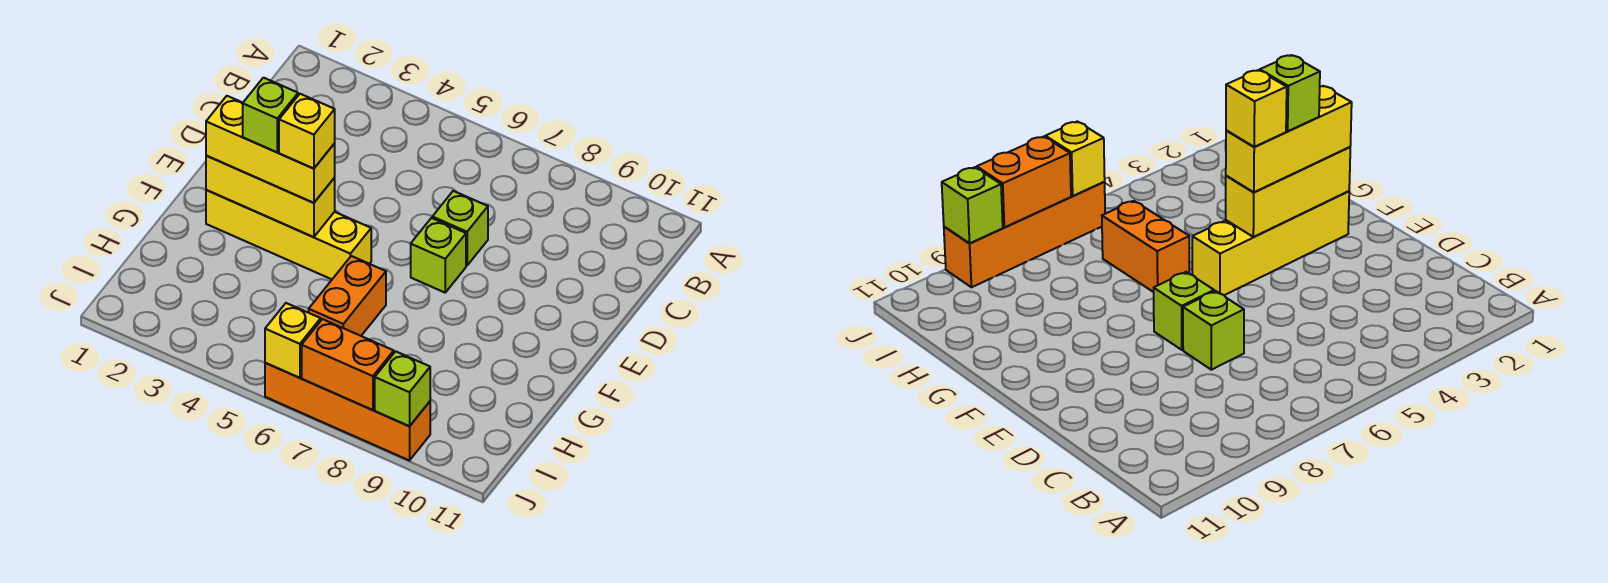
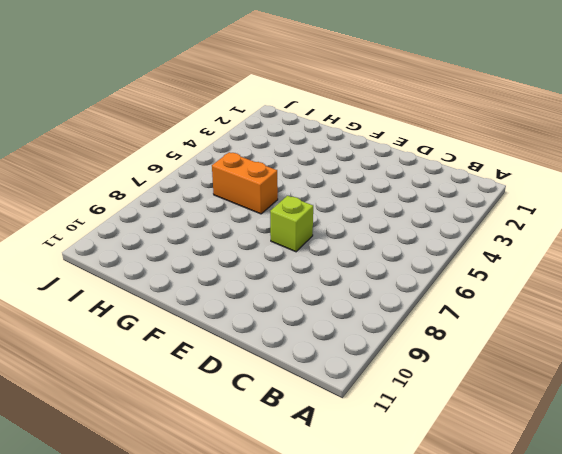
none -> lime brick D7 level 1
none -> yellow brick F2:F5 level 1
none -> orange brick J6:J9 level 1

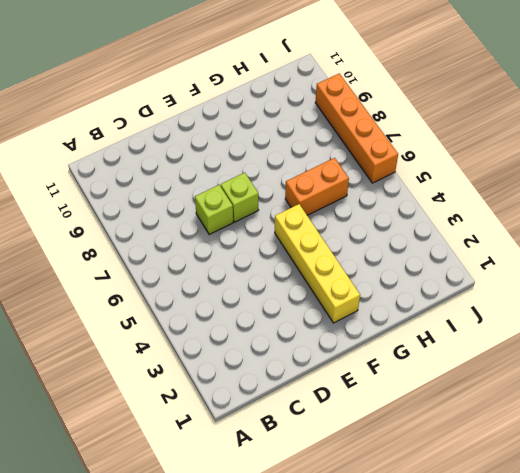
none -> yellow brick F2:F4 level 2
none -> yellow brick J6 level 2
none -> orange brick J7:J8 level 2

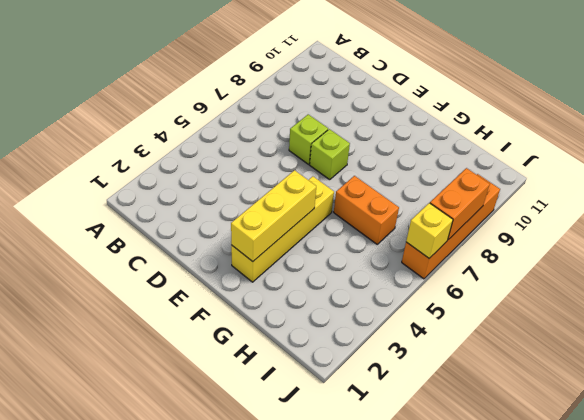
none -> lime brick J9 level 2
none -> yellow brick F2:F4 level 3
none -> lime brick F3 level 4

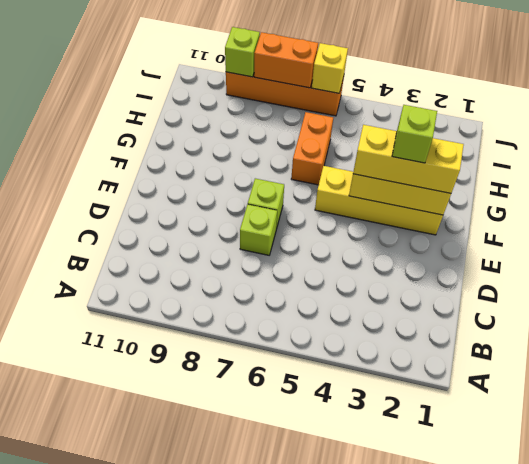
none -> yellow brick F4 level 4

